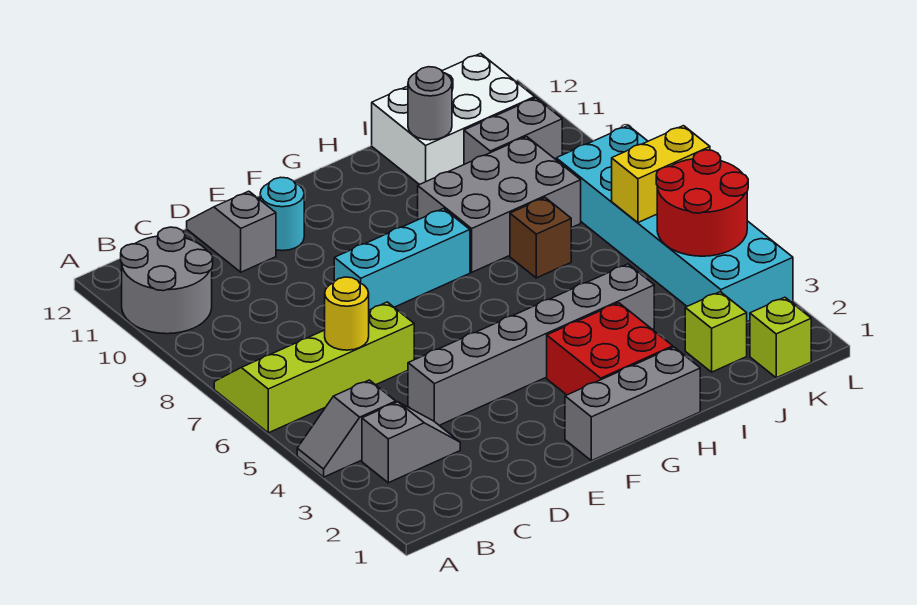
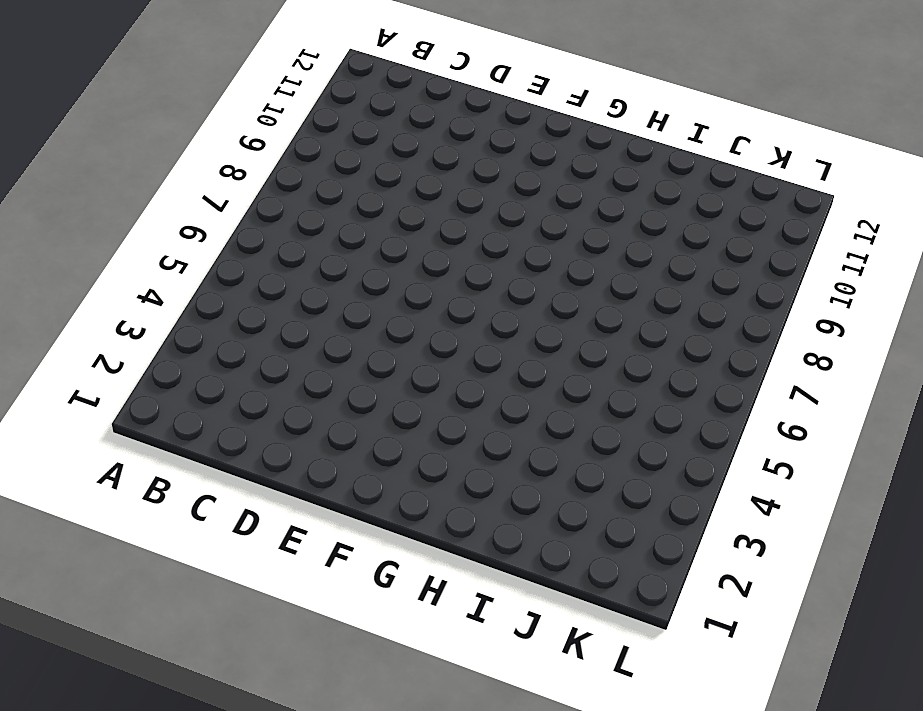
none -> grey slope A4:B4 level 1 top B
none -> lime slope A6:D7 level 1 top 6
none -> grey round brick A10:B11 level 1

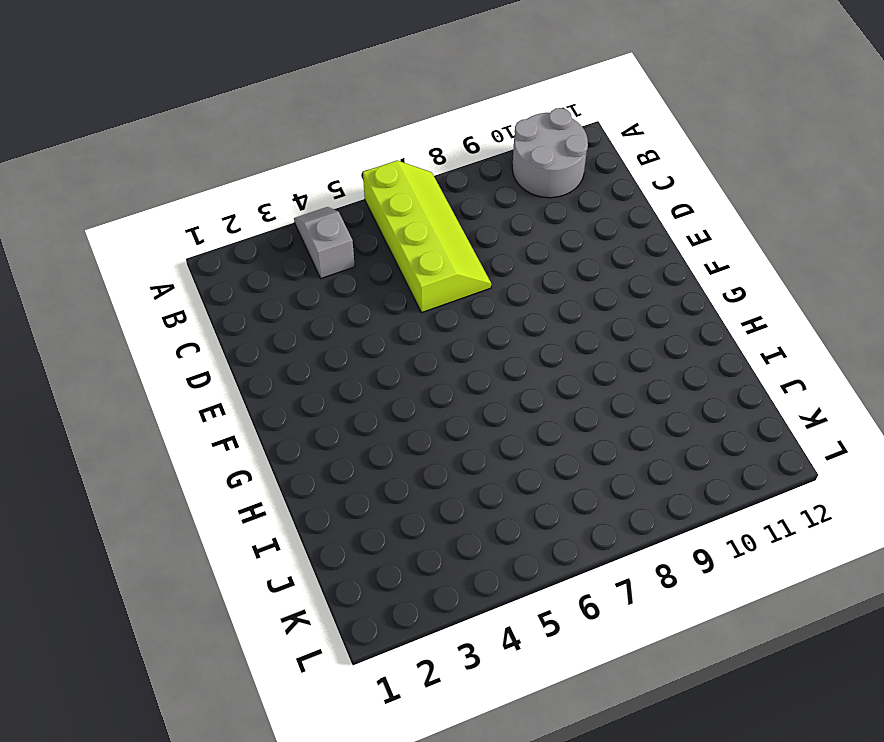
none -> grey slope B3:C3 level 1 top B
none -> grey brick D4:I4 level 1
none -> grey slope D11:D12 level 1 top 11

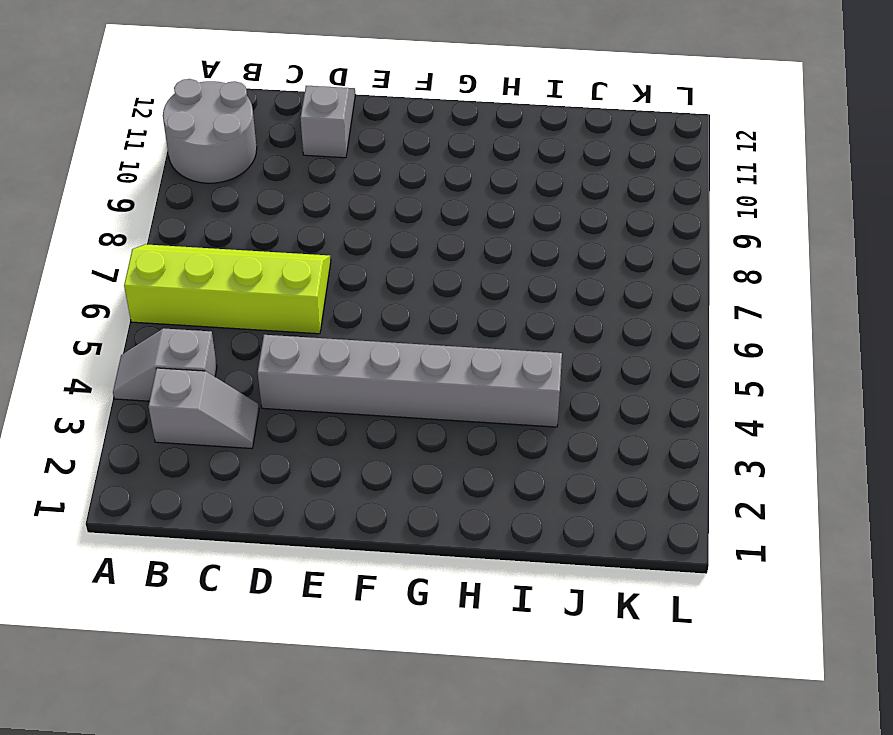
none -> cyan brick E8:G8 level 1
none -> cyan round brick E11 level 1
none -> grey brick F1:H1 level 1

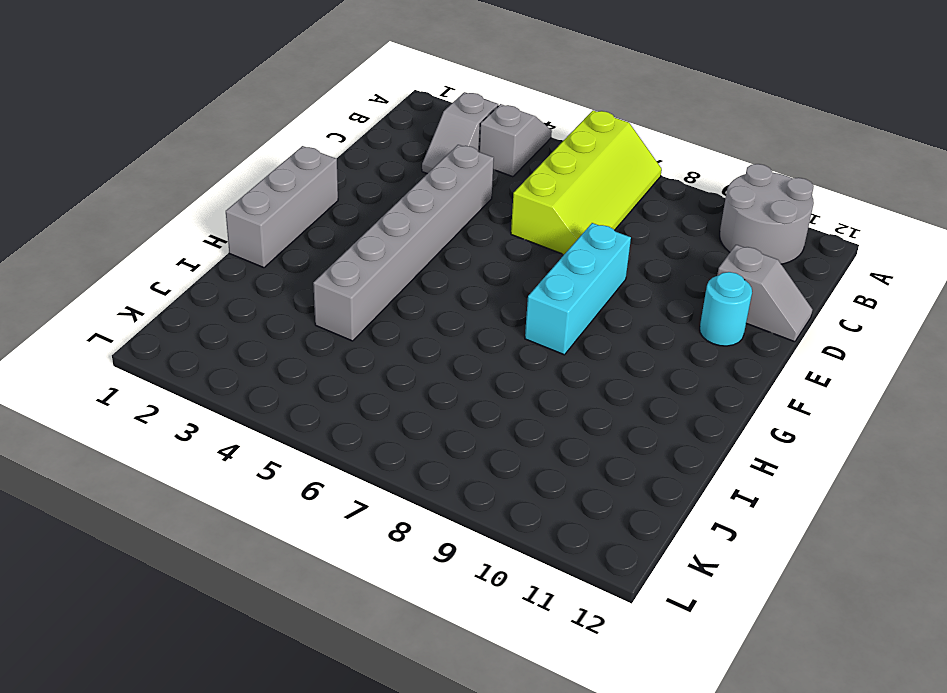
none -> red brick G2:H3 level 1
none -> grey brick H8:J9 level 1
none -> brown brick I7 level 1

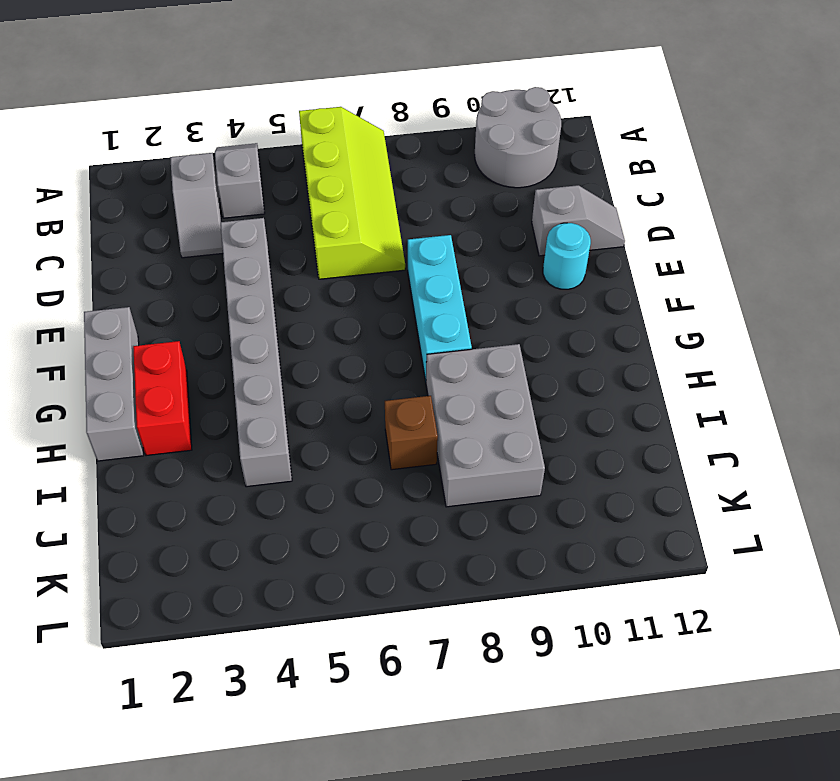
red brick G2:H2 level 1 -> red brick G2:H3 level 1
none -> white brick I11:K12 level 1
none -> lime brick J2 level 1
none -> grey brick J10:K10 level 1

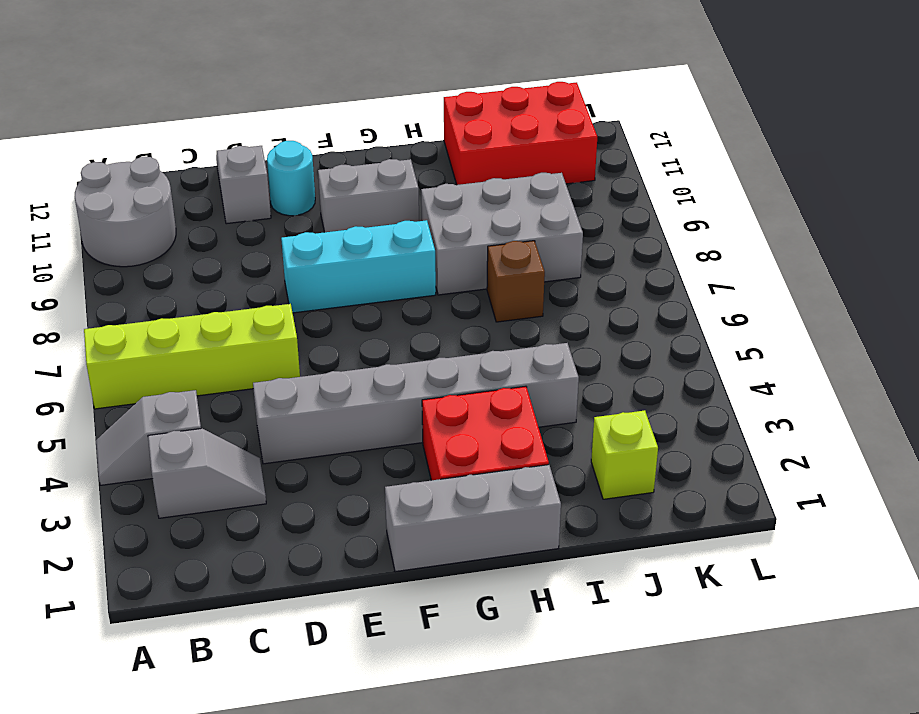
grey brick F10:G10 level 1 -> grey brick J10:K10 level 1
red brick I11:K12 level 1 -> white brick I11:K12 level 1
none -> lime brick K1 level 1
none -> cyan brick K3:L8 level 1
none -> yellow round brick C6 level 2

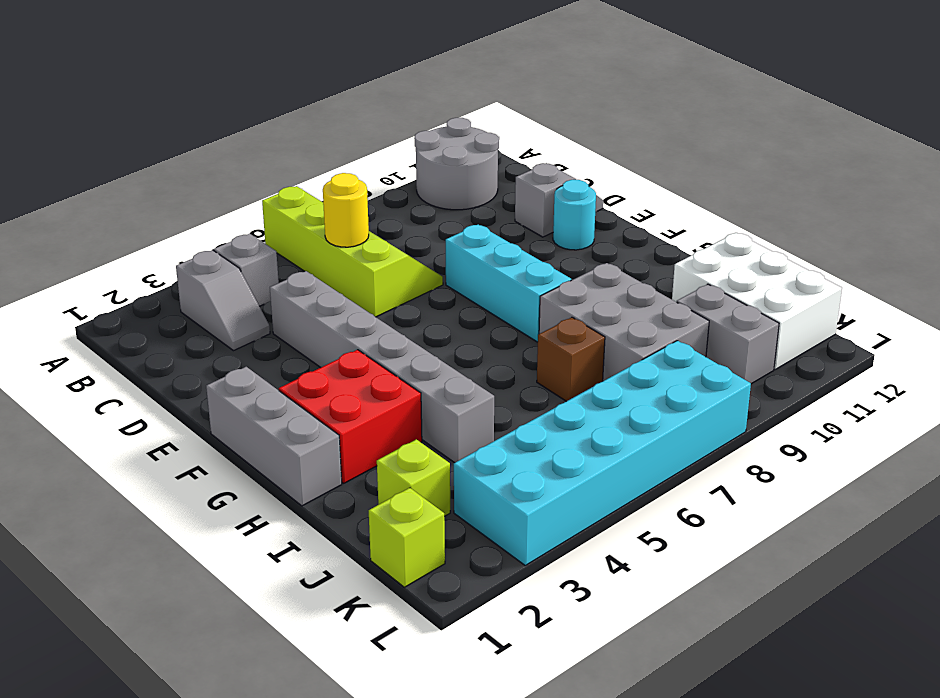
none -> grey round brick I11 level 2
none -> red round brick K4:L5 level 2
none -> yellow brick K6:L6 level 2

